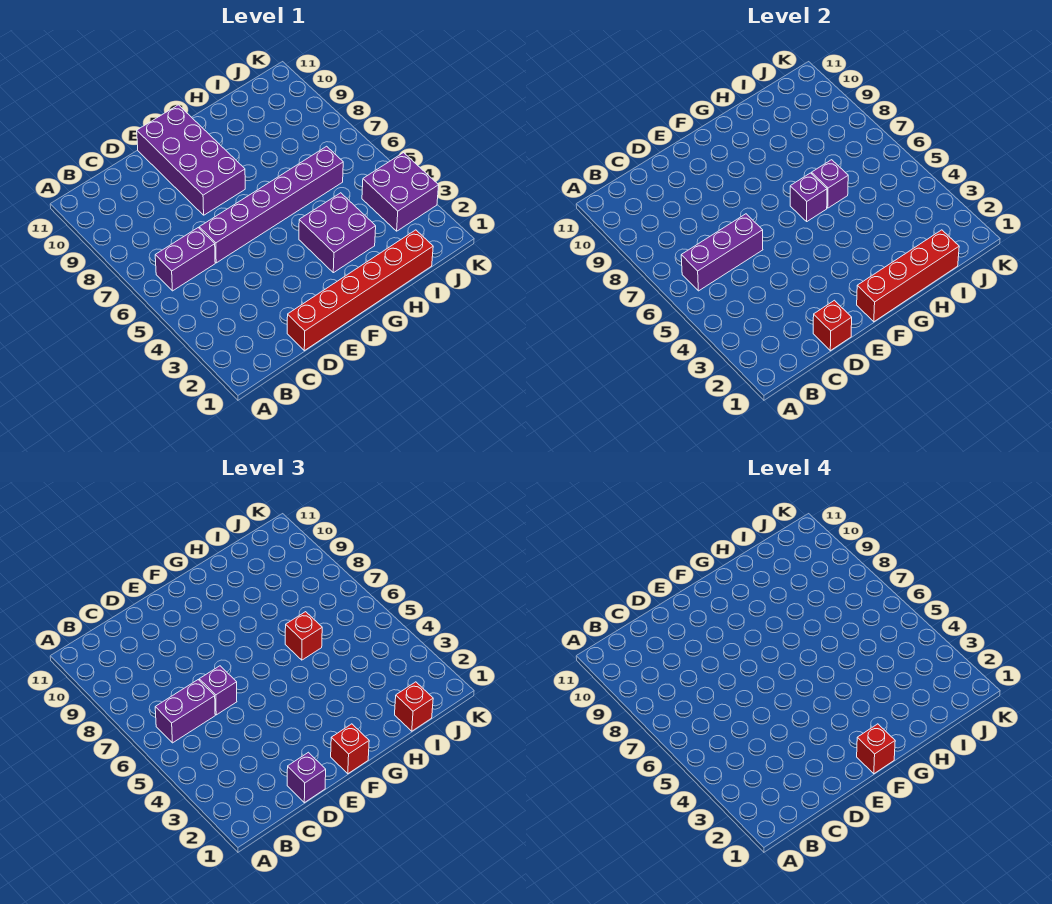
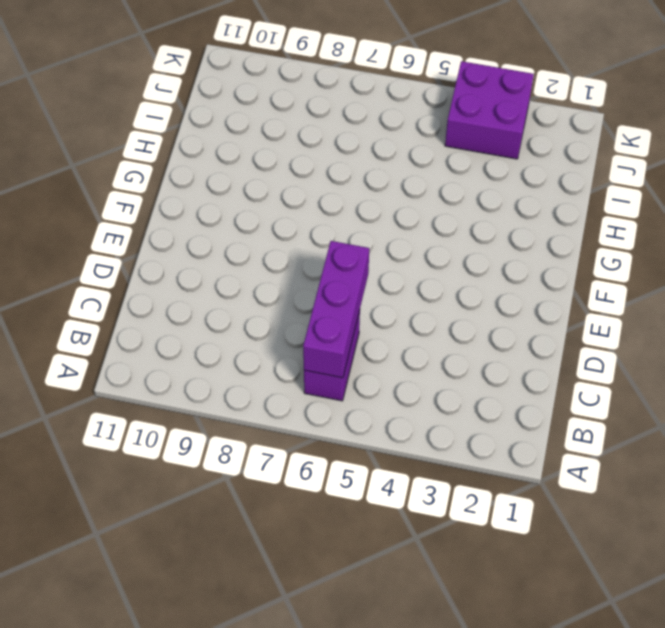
none -> red brick D1:I1 level 1
none -> purple brick D6:I6 level 1
none -> purple brick E8:F11 level 1

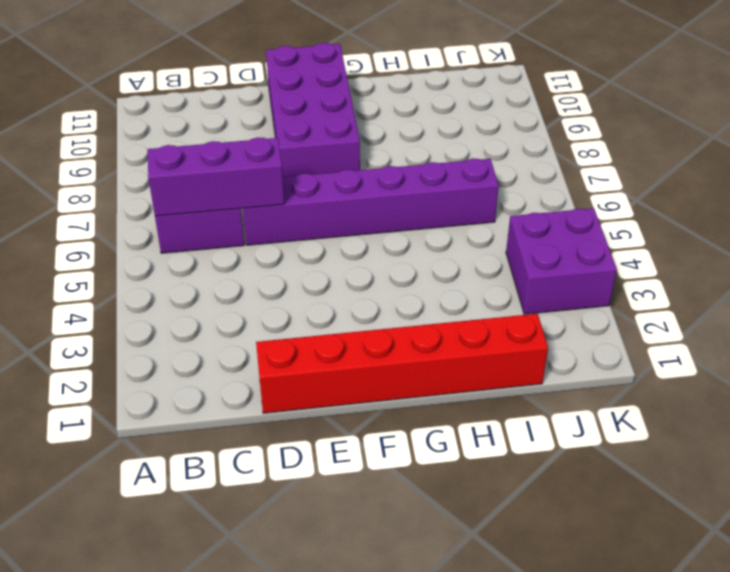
none -> purple brick G3:H4 level 1
none -> red brick D1 level 2
none -> red brick F1:I1 level 2

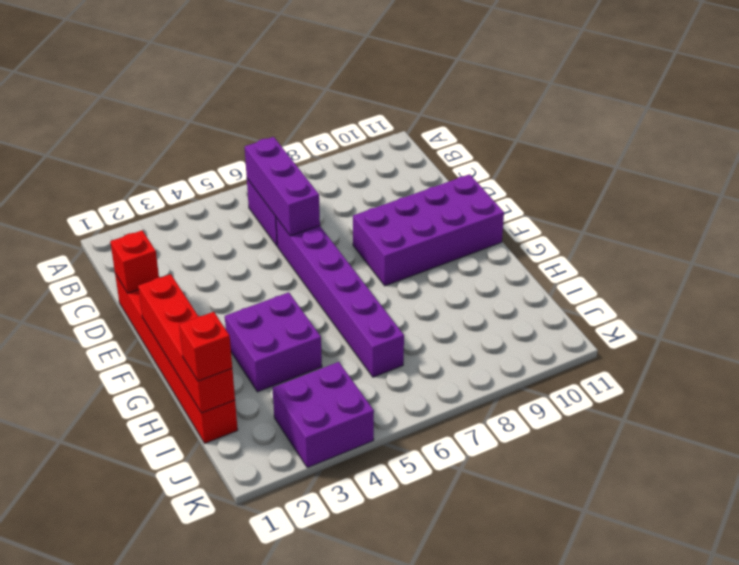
none -> purple brick G6 level 2
none -> purple brick H6 level 2
none -> purple brick B6:C6 level 3

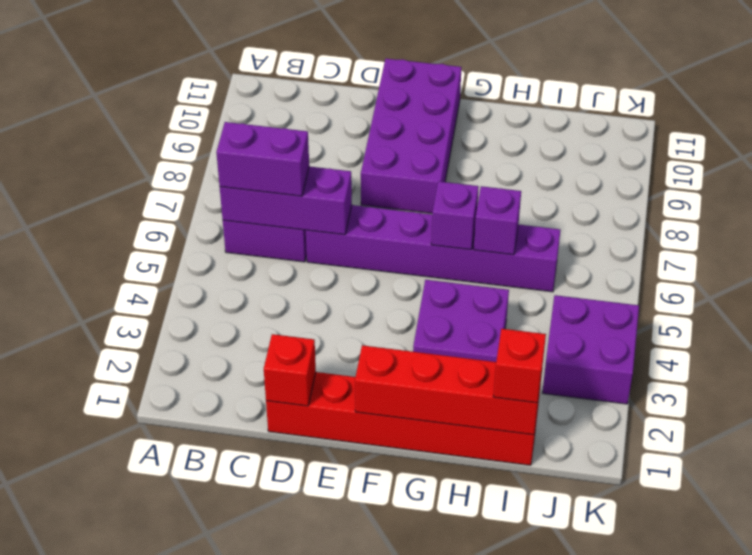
none -> purple brick D1 level 3
none -> purple brick D6 level 3
none -> red brick F1 level 3

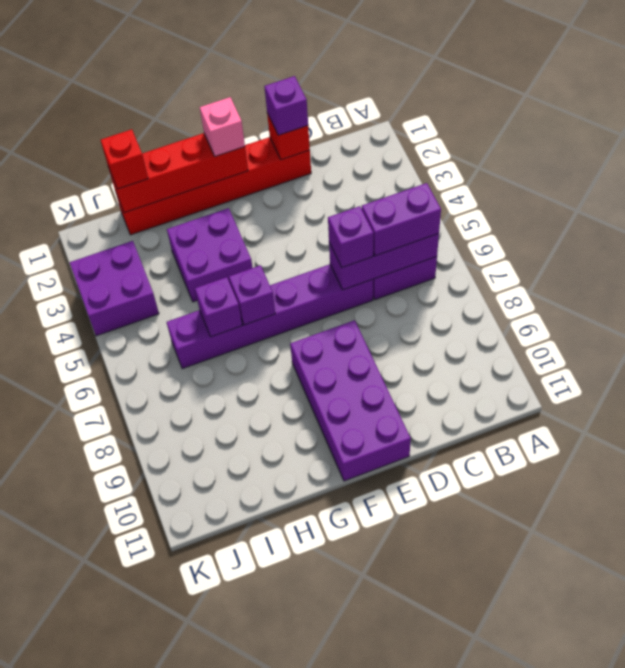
pink brick F1 level 3 -> red brick F1 level 3
none -> red brick H6 level 3
none -> red brick F1 level 4

